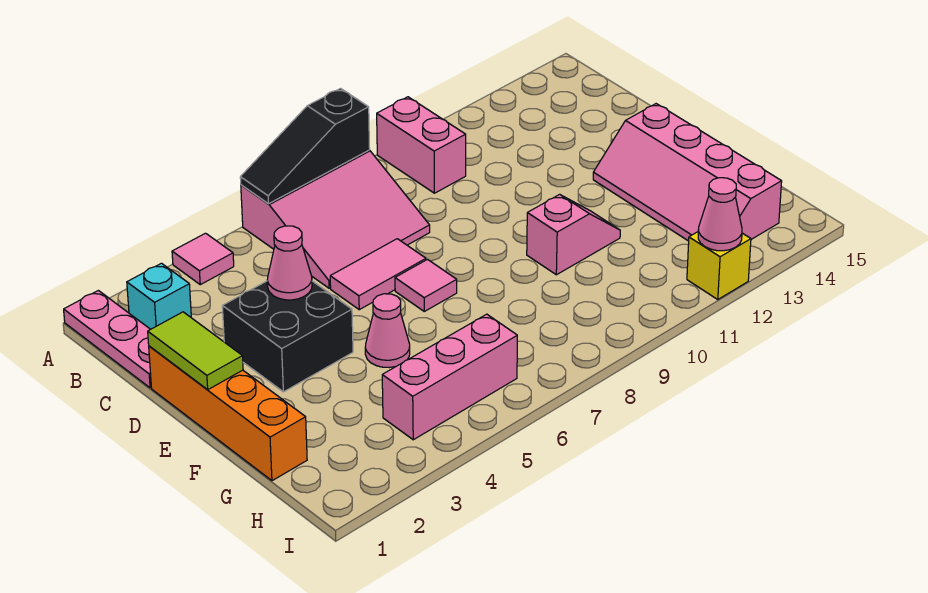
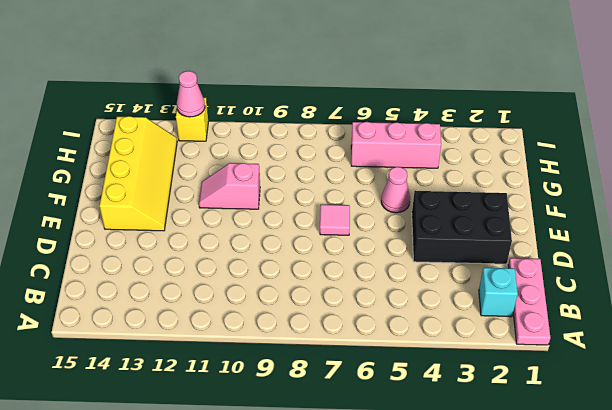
black brick D2:E4 level 1 -> black brick D3:E4 level 1
yellow slope E13:H14 level 1 top 14 -> pink slope E13:H14 level 1 top 14
none -> pink tile A4 level 1
none -> pink slope A6:C8 level 1 top A
none -> pink brick A10:B10 level 1

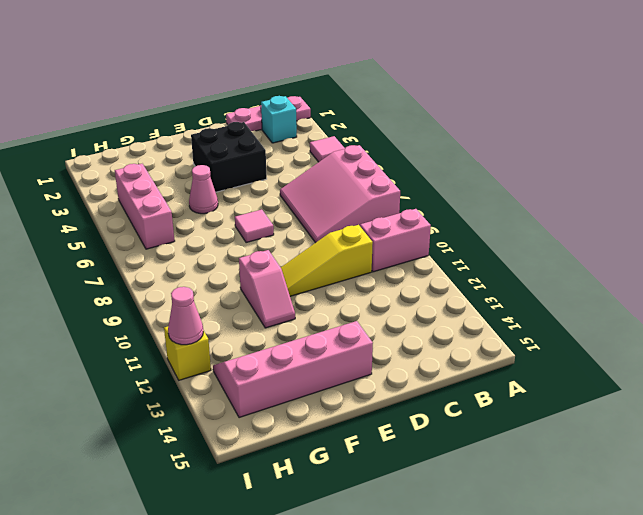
yellow slope C10:E10 level 1 top C -> none
none -> orange brick D1:G1 level 1
none -> pink tile D6:D7 level 1
none -> black slope A6:A8 level 2 top 8

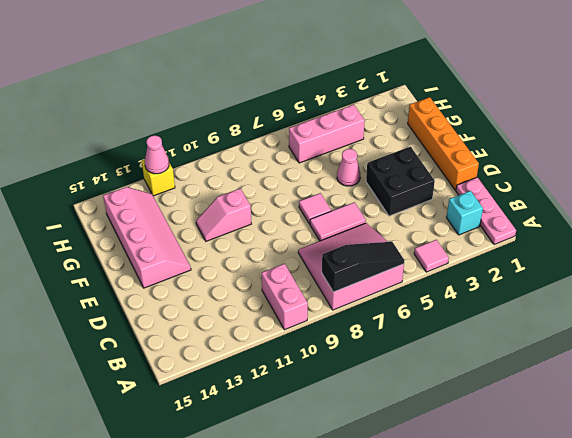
none -> lime tile D1:E1 level 2
none -> pink cone D4 level 2

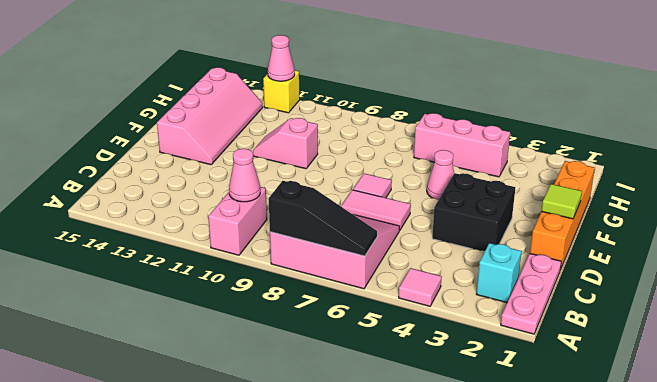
pink cone B10 level 2 -> pink cone D4 level 2
lime tile E1 level 2 -> lime tile D1:E1 level 2

